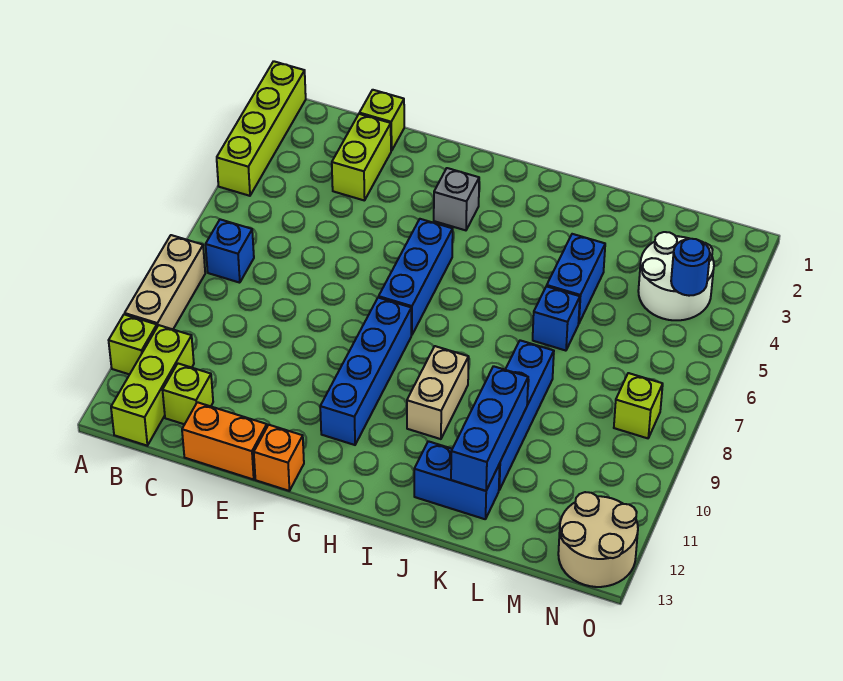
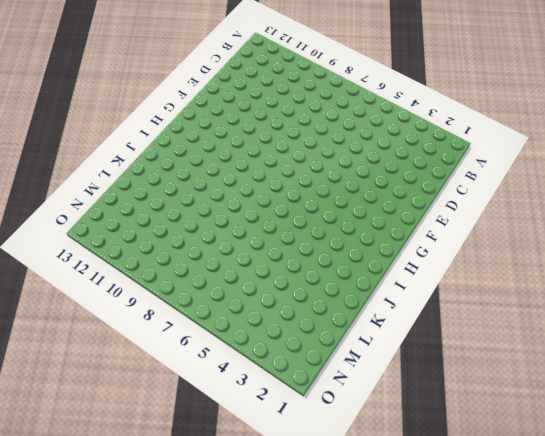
none -> lime brick A1:A4 level 1
none -> tan brick A8:A10 level 1
none -> lime brick A11 level 1

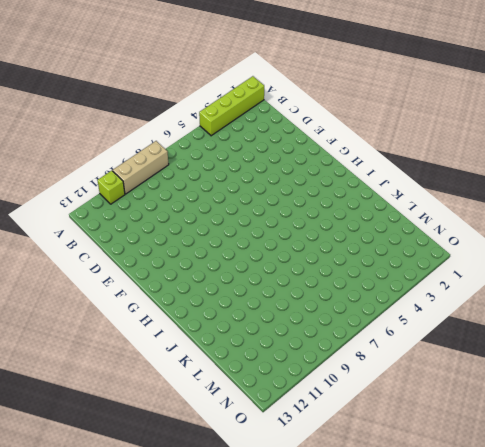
none -> blue brick B7 level 1
none -> lime brick B11:B13 level 1
none -> lime brick C12 level 1

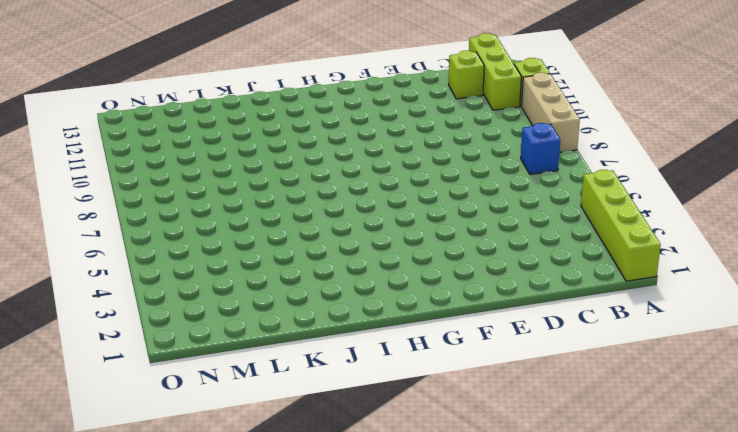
none -> lime brick D1 level 1
none -> lime brick D2:D3 level 1
none -> orange brick D13:E13 level 1

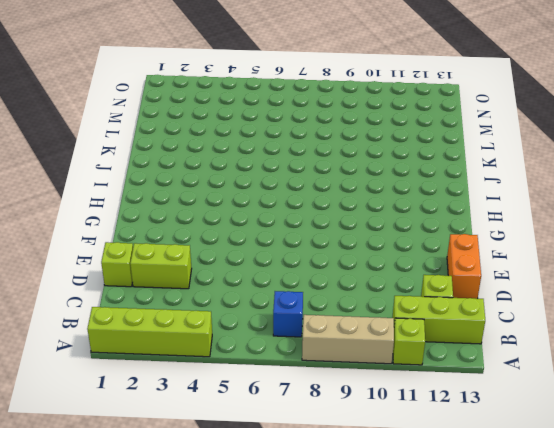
none -> orange brick F13 level 1
none -> grey brick G3 level 1
none -> blue brick G5:G7 level 1

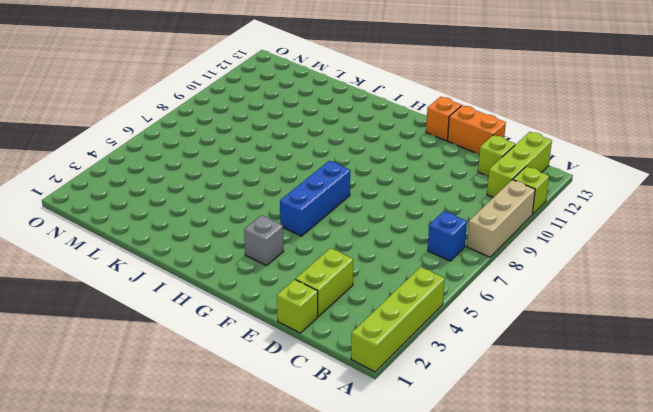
none -> blue brick G8:G11 level 1
none -> tan brick I9:I10 level 1
none -> blue brick J12:K12 level 1

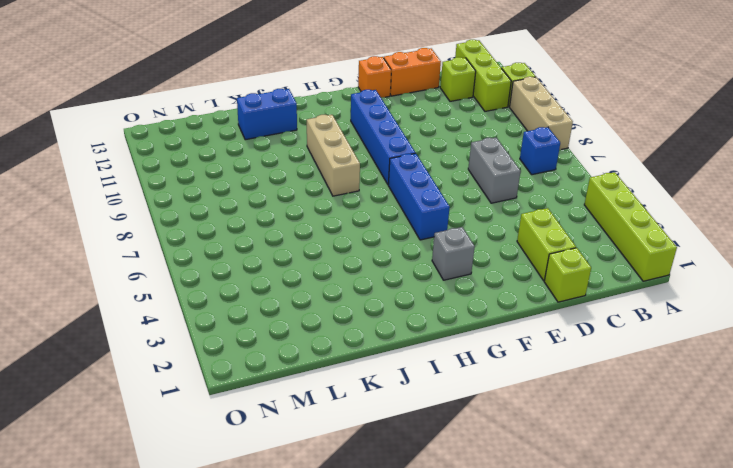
grey brick D6:D7 level 1 -> none
tan brick I8:I10 level 1 -> tan brick I9:I10 level 1
none -> blue brick K4:K5 level 1
none -> blue brick K6 level 1
none -> blue brick K8:K11 level 1

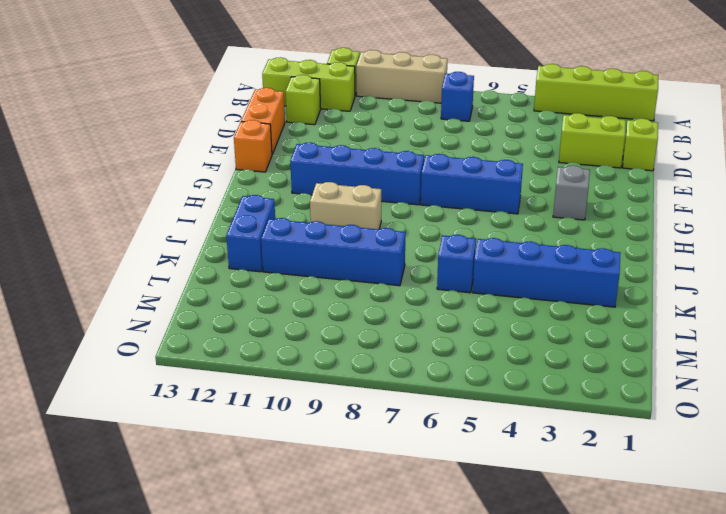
blue brick K2:K5 level 1 -> blue brick K4:K5 level 1
none -> white round brick M3:N4 level 1
none -> lime brick N8 level 1
none -> tan round brick N12:O13 level 1

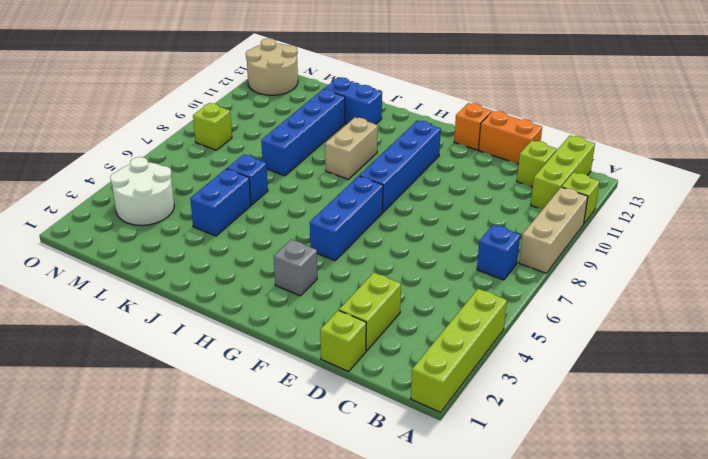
none -> blue brick K10:K12 level 2
none -> blue round brick N4 level 2

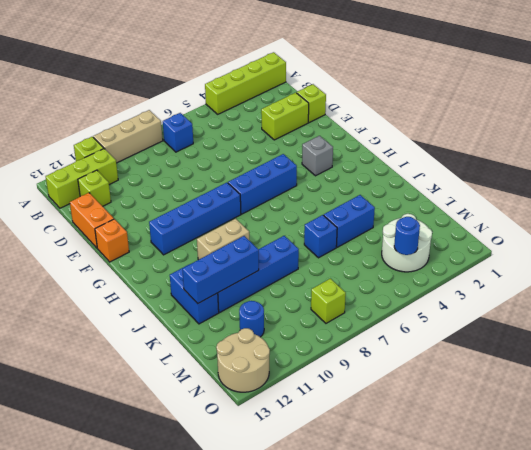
blue round brick M11 level 1 -> none

